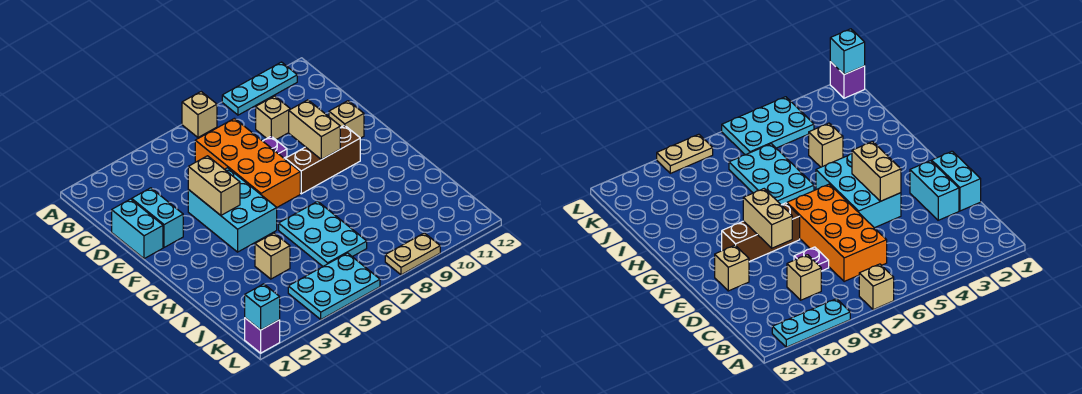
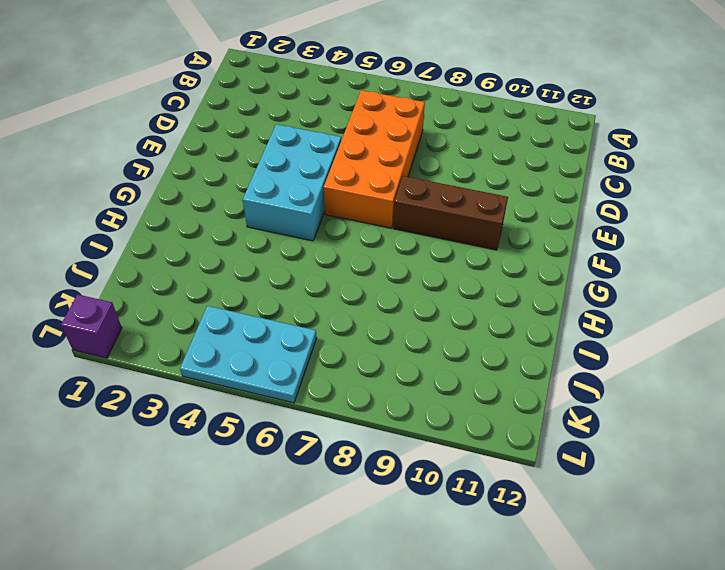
none -> tan brick A7 level 1
none -> cyan plate A9:A11 level 1
none -> tan brick C9 level 1

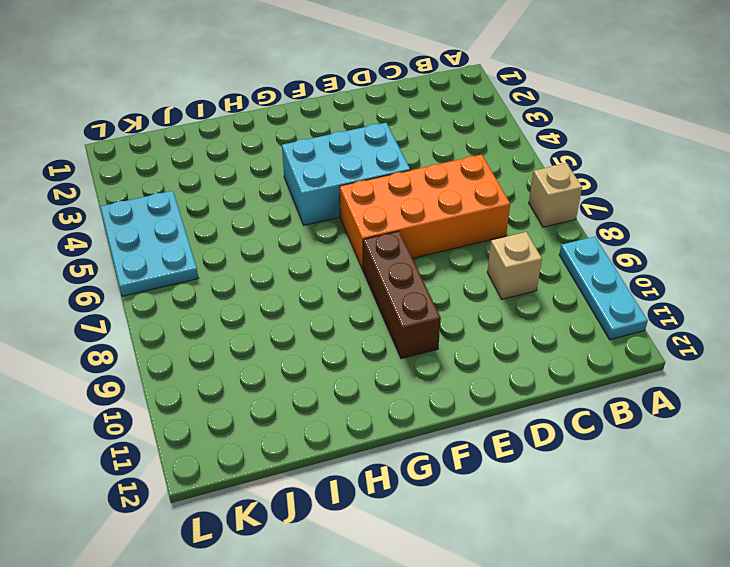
none -> cyan brick D1:E1 level 1
none -> cyan brick D2:E2 level 1
none -> purple plate D8 level 1

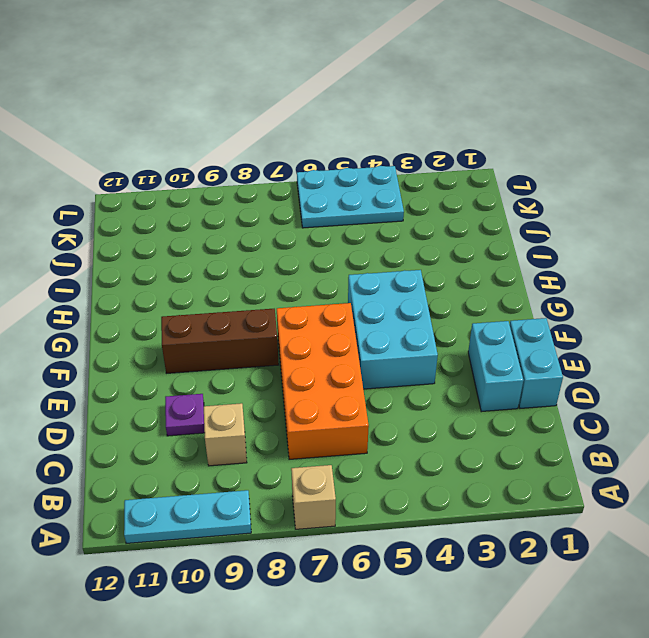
purple plate D10 level 1 -> purple plate D8 level 1
none -> tan brick E11 level 1
none -> cyan plate H6:J7 level 1
none -> tan brick I4 level 1

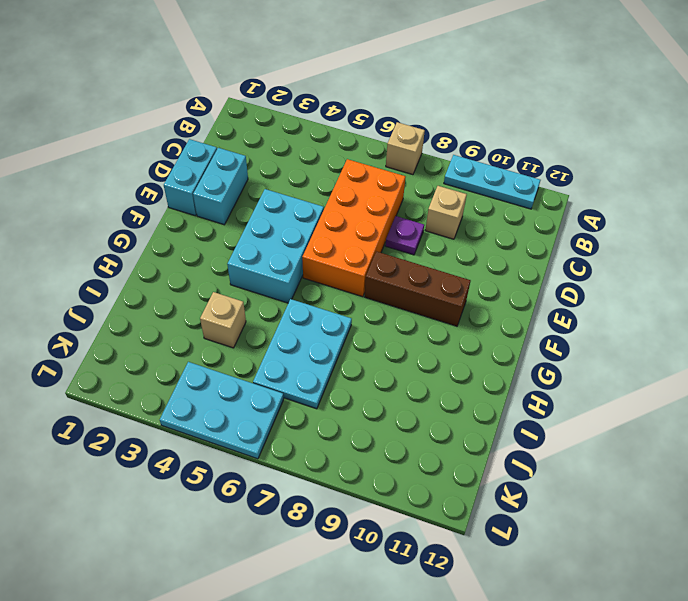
none -> tan brick E11 level 1
none -> purple brick L1 level 1
none -> tan plate L8:L9 level 1

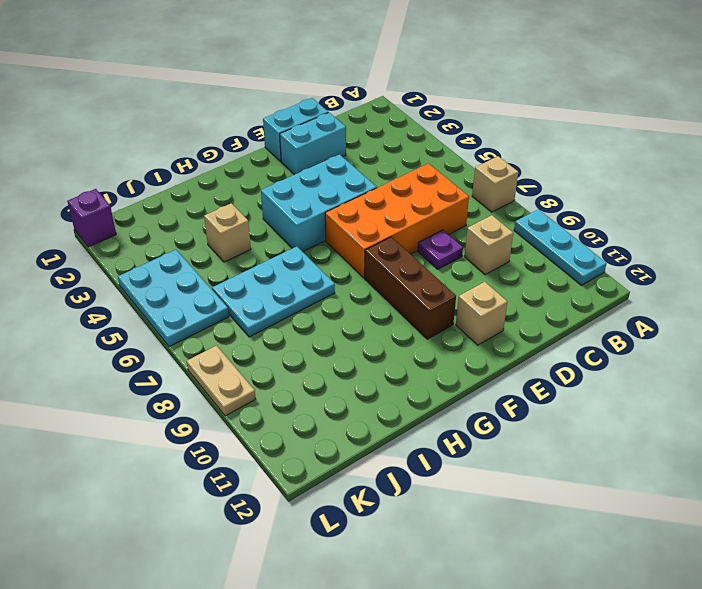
none -> tan brick E4:F4 level 2
none -> tan brick E9:F9 level 2
none -> cyan brick L1 level 2

